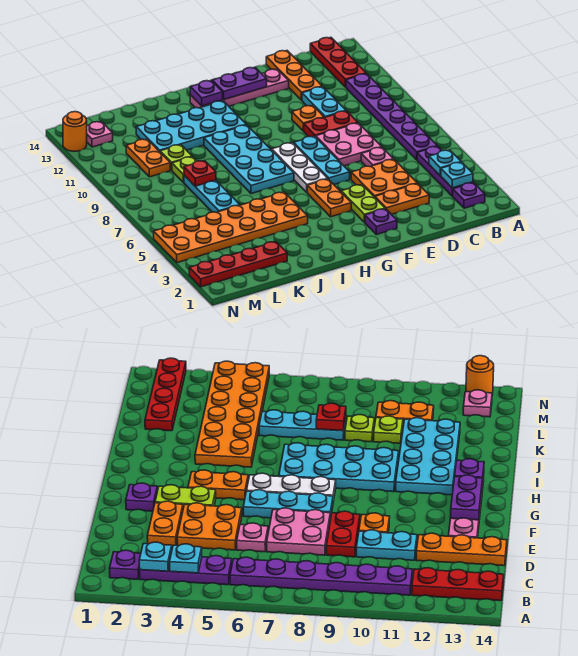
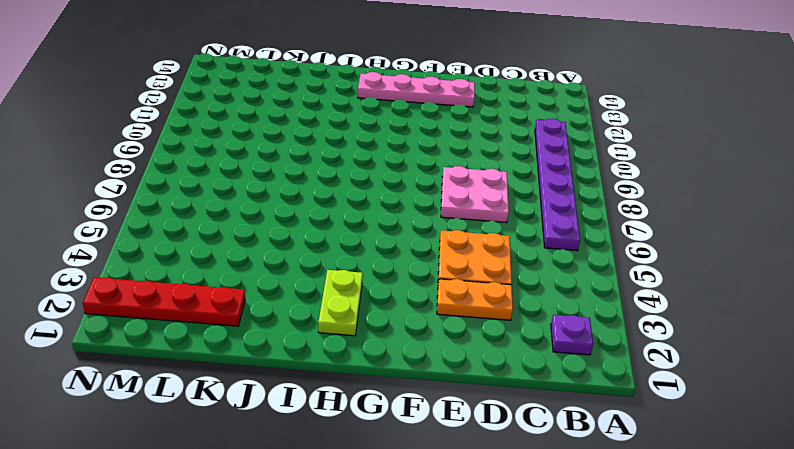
lime plate H2:H3 level 1 -> lime plate F3:F4 level 1
none -> purple plate B3:B5 level 1
none -> red plate B12:B14 level 1
none -> pink plate D6 level 1
none -> red plate D9:E9 level 1

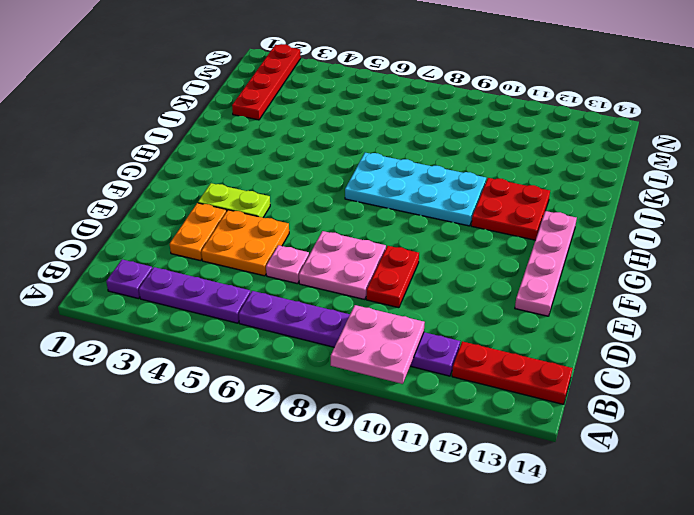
pink plate A9:B10 level 2 -> none
red plate H11:I12 level 1 -> cyan plate H11:K12 level 1
none -> cyan plate D10:D11 level 1
none -> orange plate D12:D14 level 1
none -> orange plate E10 level 1
none -> purple plate F2 level 1

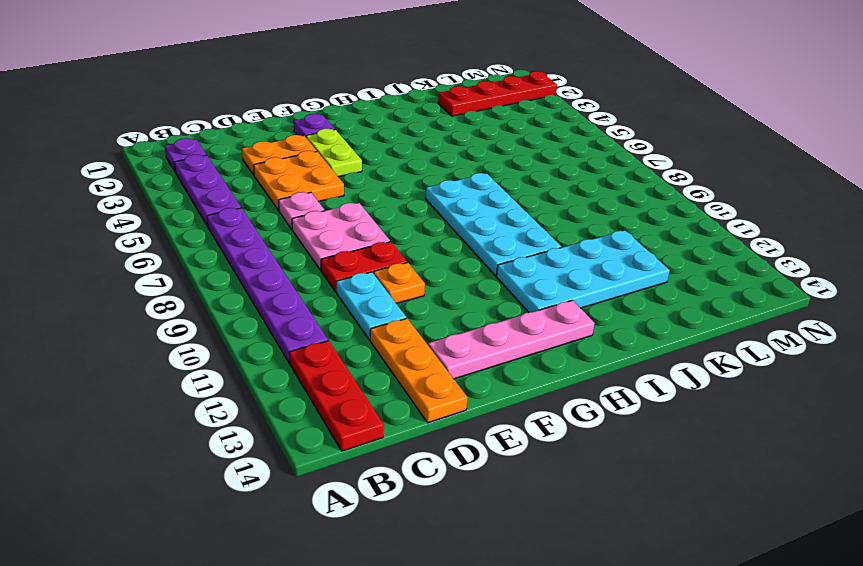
none -> cyan plate F6:F8 level 1
none -> orange plate G4:G5 level 1
none -> white plate G6:G8 level 1
none -> orange plate I4:N5 level 1

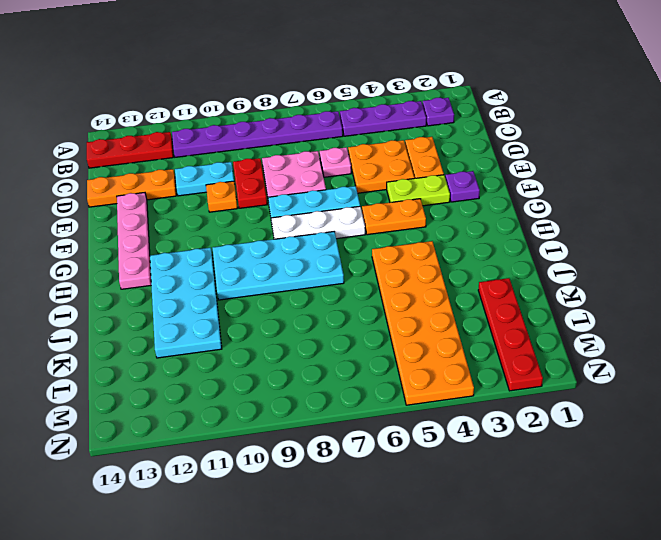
none -> cyan plate K6:K8 level 1
none -> lime plate K9 level 1
none -> lime plate K10 level 1
none -> orange plate L10:L11 level 1

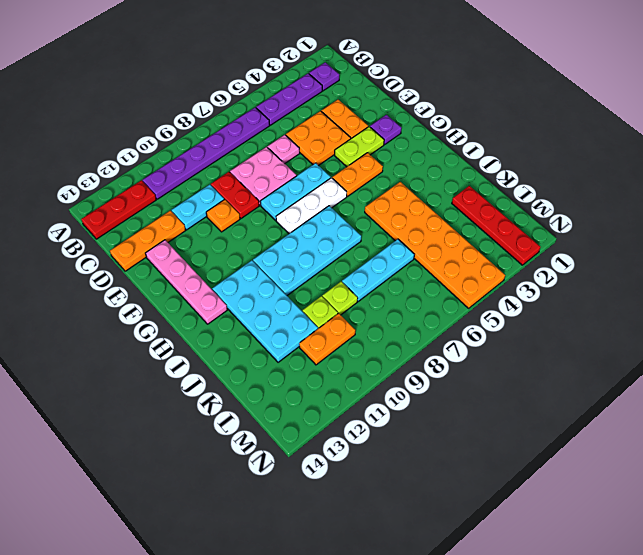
none -> pink plate M13 level 1
none -> orange round brick N13 level 1
none -> cyan plate B3 level 2
none -> cyan plate B4 level 2

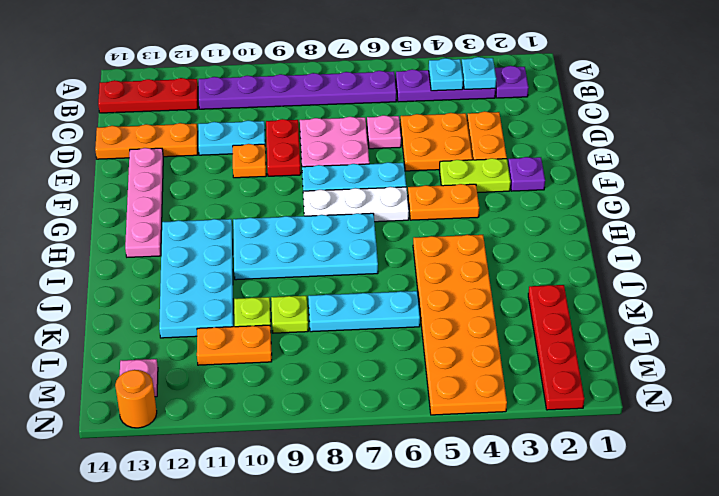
none -> purple plate F13:G13 level 2
none -> purple plate H13 level 2
none -> red plate K8 level 2

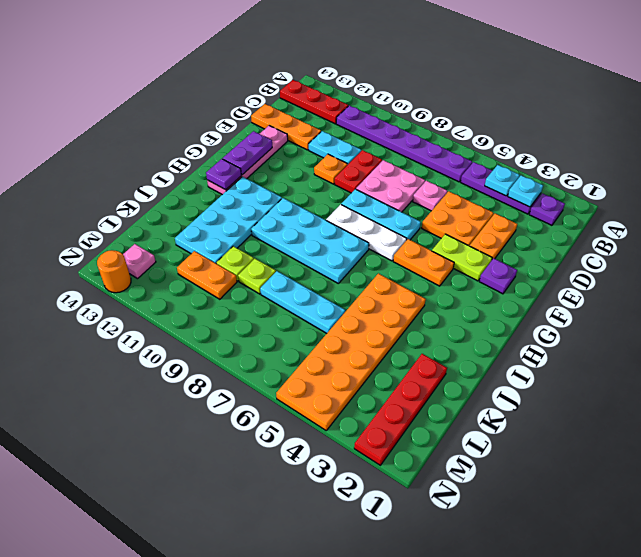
none -> red plate K8 level 2

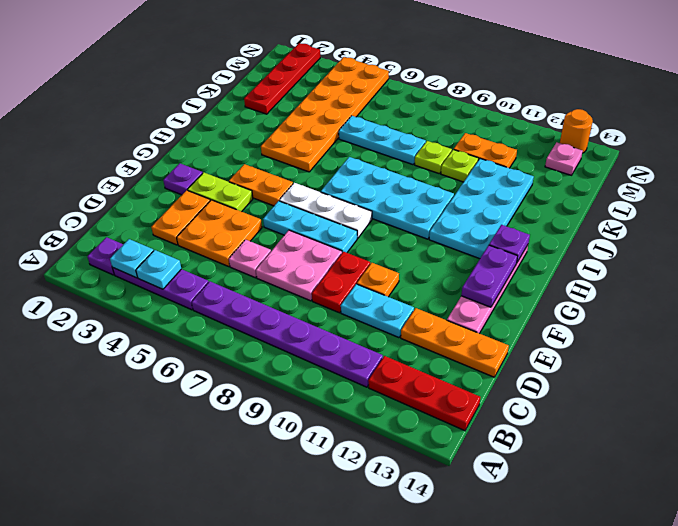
none -> red plate K8 level 2

